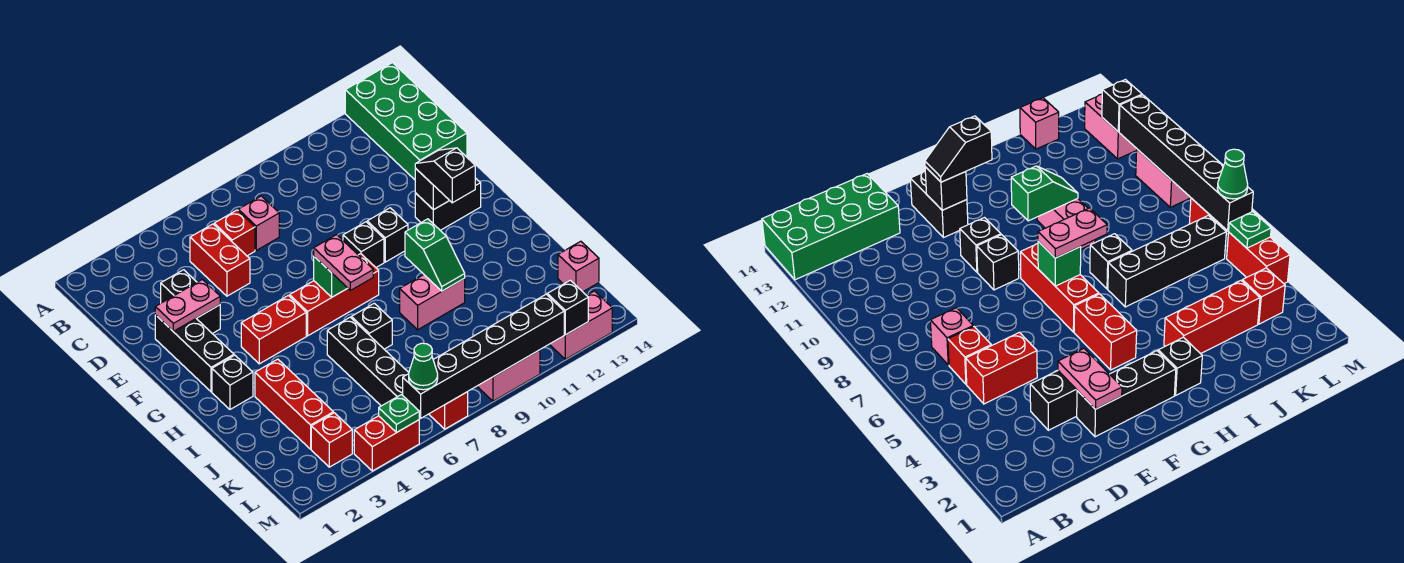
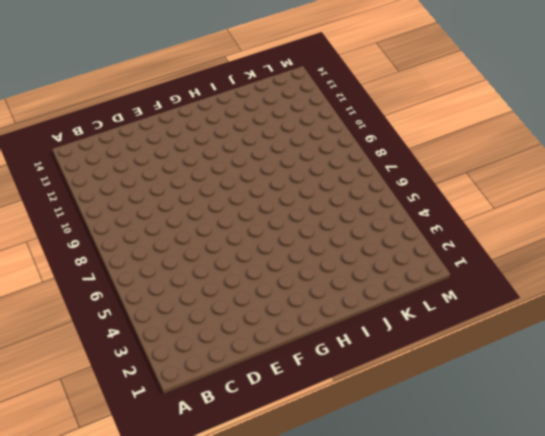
none -> green brick A13:D14 level 1
none -> red brick C5:D5 level 1
none -> red brick C6 level 1
none -> pink brick C7 level 1

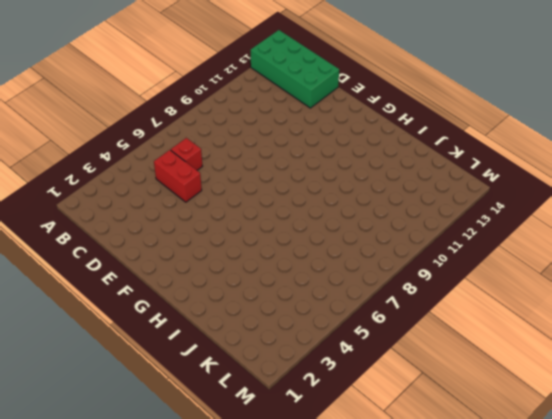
none -> pink brick C7 level 1
none -> black brick D3:E3 level 1
none -> black brick E2:G2 level 1
none -> black brick F9 level 1

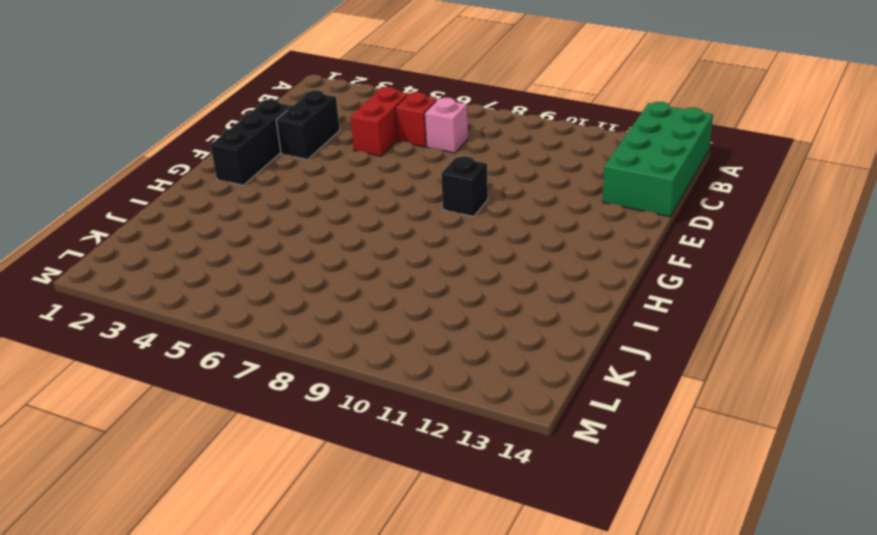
none -> black brick F10 level 1
none -> black brick F12:F13 level 1
none -> red brick G4:G5 level 1
none -> red brick G6:G8 level 1

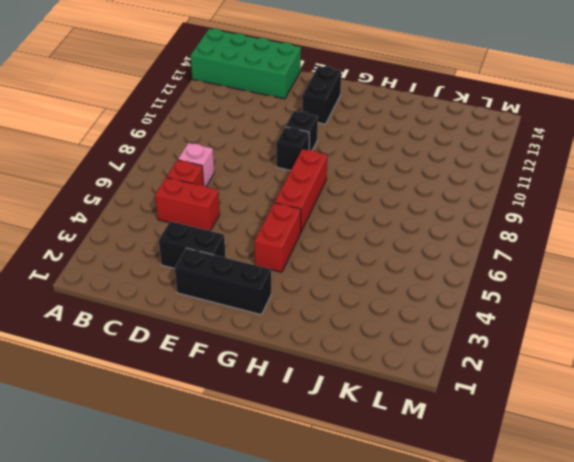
none -> black brick H2 level 1
none -> red brick I3:K3 level 1
none -> black brick I6:L6 level 1
none -> black brick I7 level 1

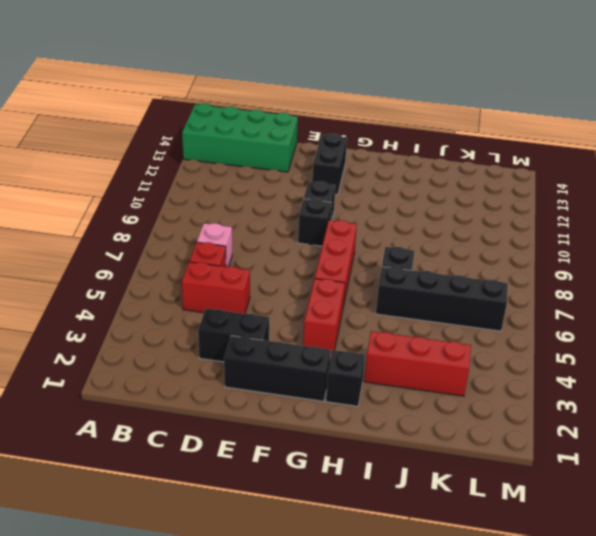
none -> pink brick I9:I10 level 1
none -> pink brick K14 level 1
none -> red brick L3 level 1
none -> red brick M4:M5 level 1

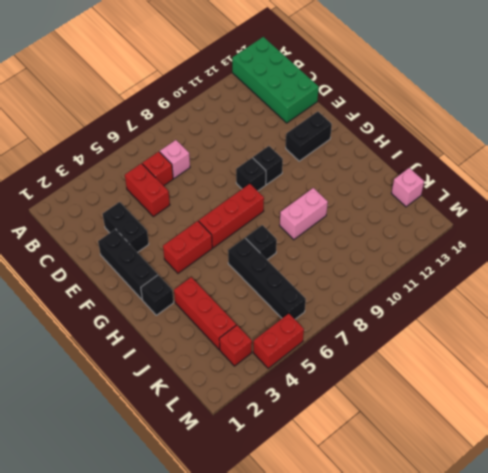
none -> red brick M7 level 1
none -> pink brick M9:M10 level 1
none -> pink brick M12:M13 level 1
none -> pink plate E2:E3 level 2

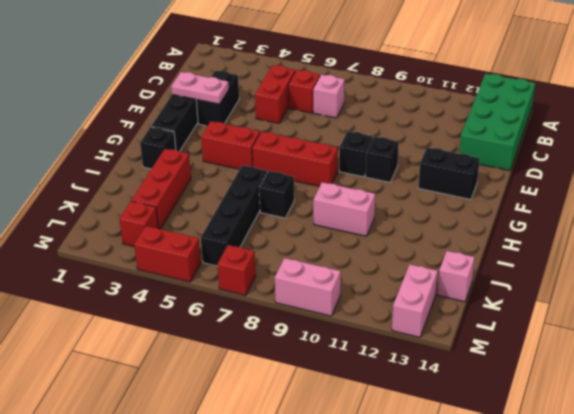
pink brick L13:M13 level 1 -> pink brick M12:M13 level 1
none -> black brick F12 level 2
none -> green brick G7 level 2
none -> green slope H10:I10 level 2 top H
none -> green plate M5 level 2

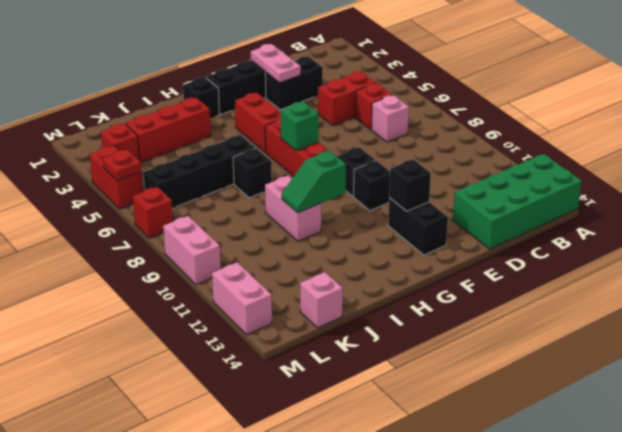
red plate M5 level 2 -> green plate M5 level 2
none -> black brick M6:M11 level 2
none -> black brick M12 level 2
none -> black slope F12:G12 level 3 top G
none -> pink plate G7:H7 level 3

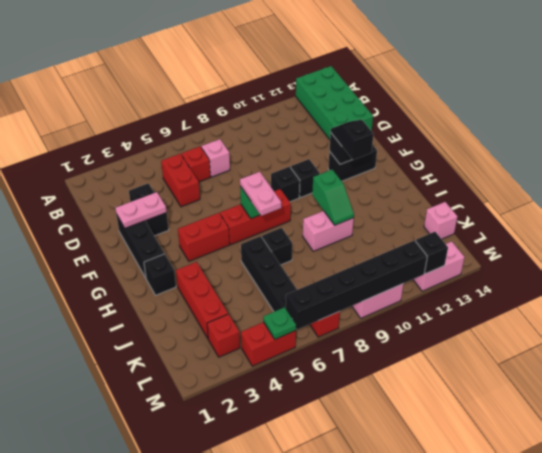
none -> green cone M6 level 3

